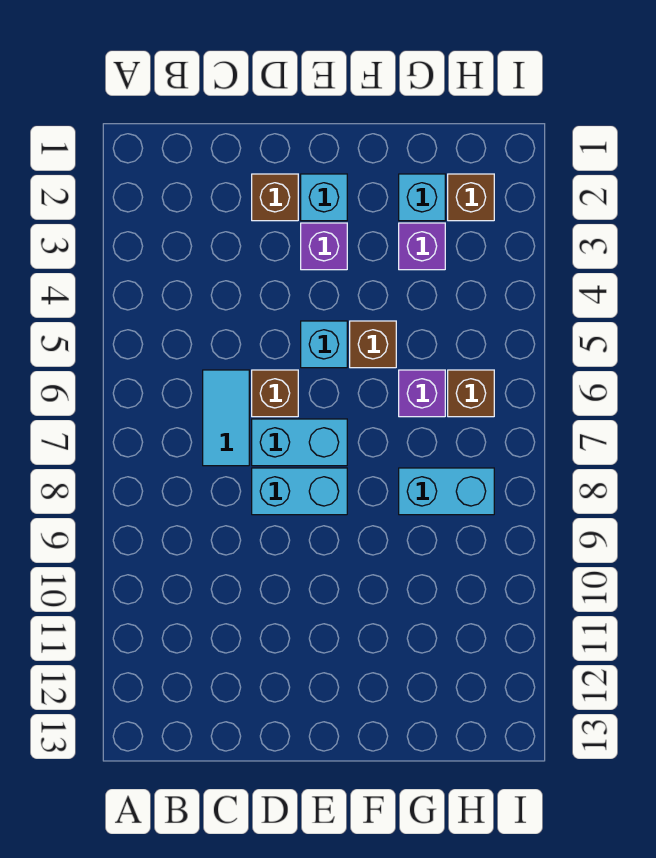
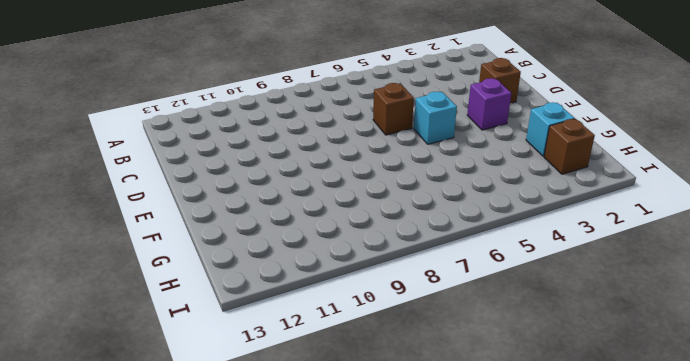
none -> cyan tile C6:C7 level 1
none -> cyan brick D7:E7 level 1
none -> cyan brick D8:E8 level 1

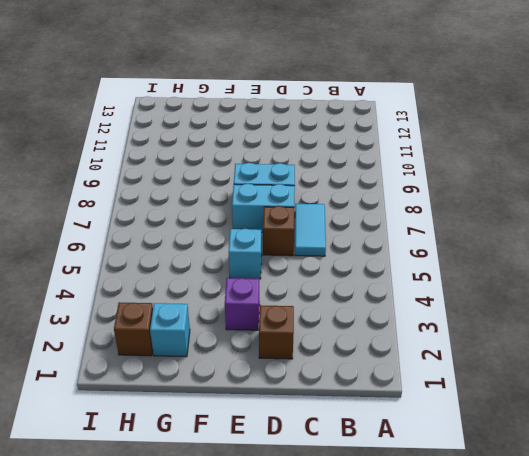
none -> cyan brick E2 level 1
none -> brown brick F5 level 1
none -> purple brick G3 level 1

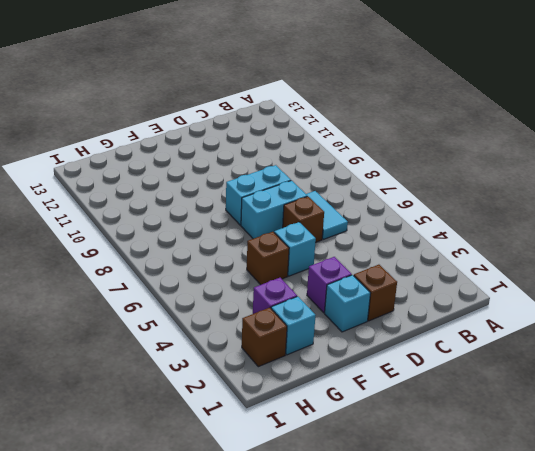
none -> purple brick G6 level 1
none -> cyan brick G8:H8 level 1
none -> brown brick H6 level 1

